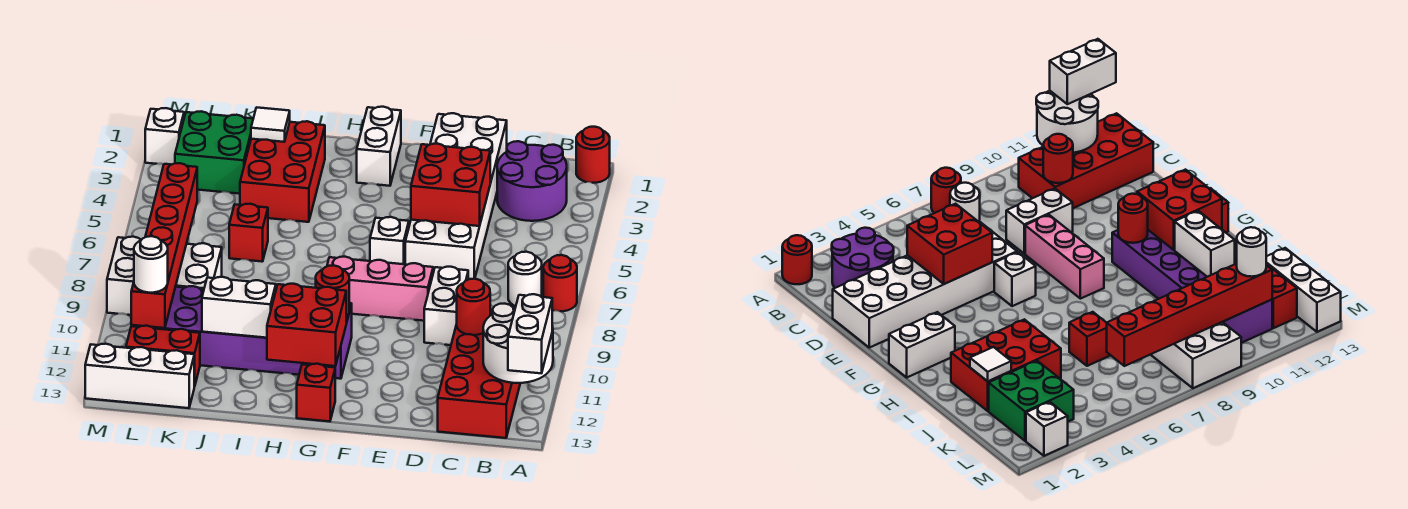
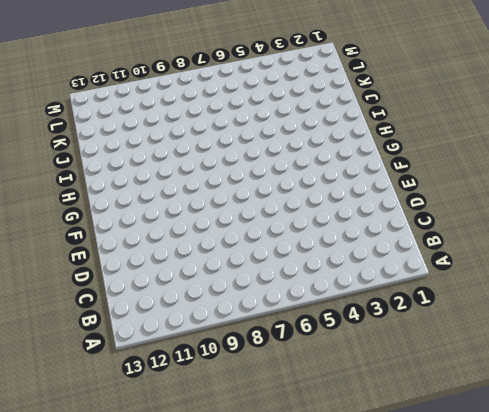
none -> red round brick A1 level 1
none -> red round brick A7 level 1
none -> purple round brick B2:C3 level 1

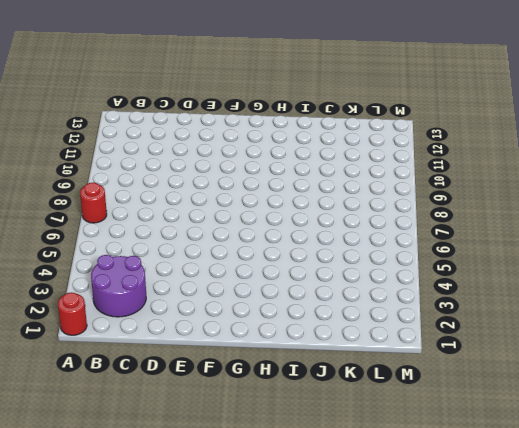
none -> white round brick B7 level 1
none -> red brick B10:C13 level 1
none -> white brick D1:E6 level 1

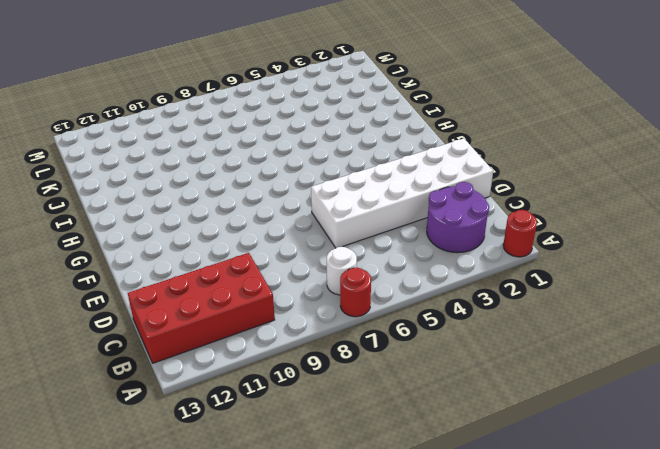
none -> white brick D8:D9 level 1
none -> pink brick E8:G8 level 1
none -> white brick F6 level 1

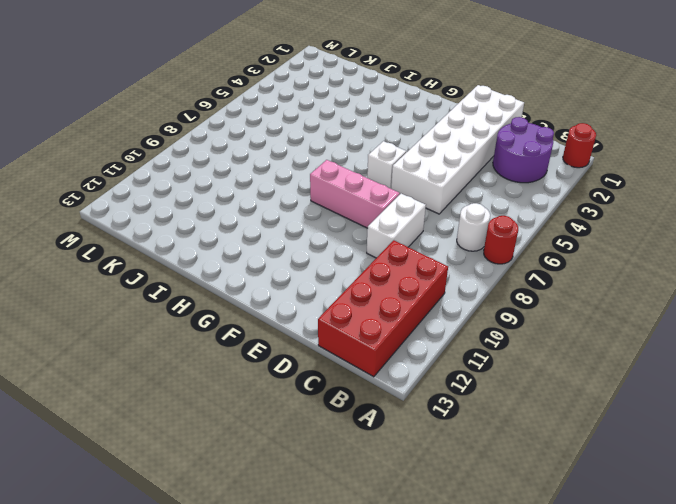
none -> white brick G1:G2 level 1
none -> purple brick G10:L11 level 1
none -> red brick G13 level 1

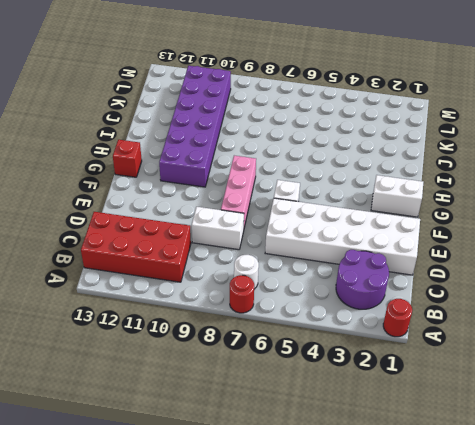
none -> red brick I2:J4 level 1
none -> red brick J6 level 1
none -> green brick K2:L3 level 1

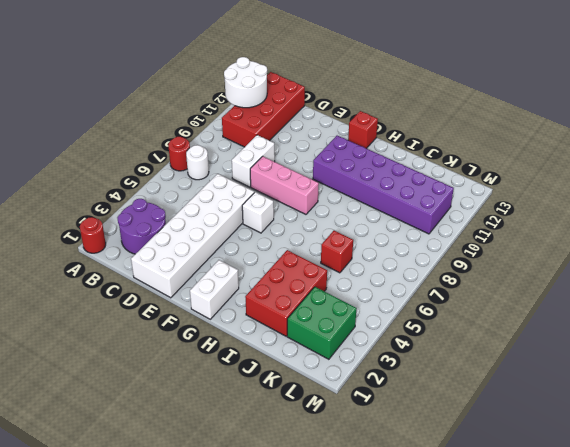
none -> white brick K8:M9 level 1
none -> red brick K12:L12 level 1
none -> white brick K13:M13 level 1

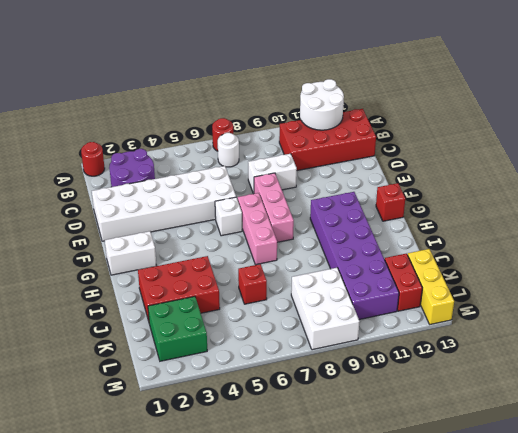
pink brick F7:H7 level 1 -> none
yellow brick K13:M13 level 1 -> white brick K13:M13 level 1
none -> white brick M2 level 1
none -> red round brick C10 level 2
none -> red brick D4:E5 level 2

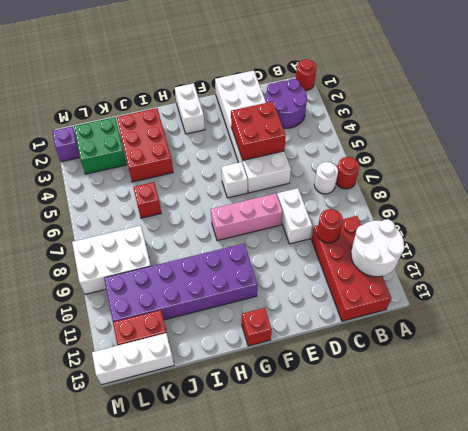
purple brick M2 level 1 -> white brick M2 level 1
none -> red round brick G10 level 2
none -> red brick G11:H12 level 2
none -> white brick I11:J11 level 2

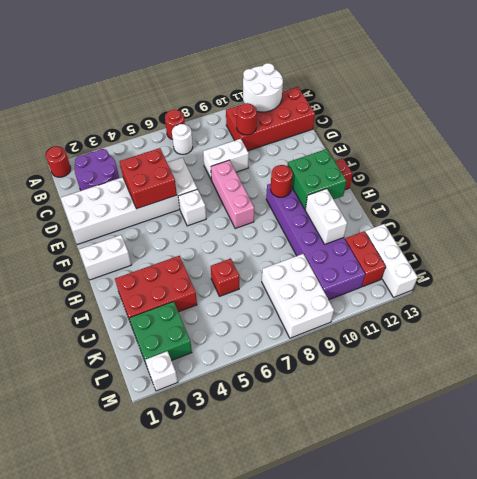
green brick G11:H12 level 2 -> red brick G11:H12 level 2
none -> white tile J2 level 2
none -> red brick L6:L11 level 2
none -> white brick A12:A13 level 3

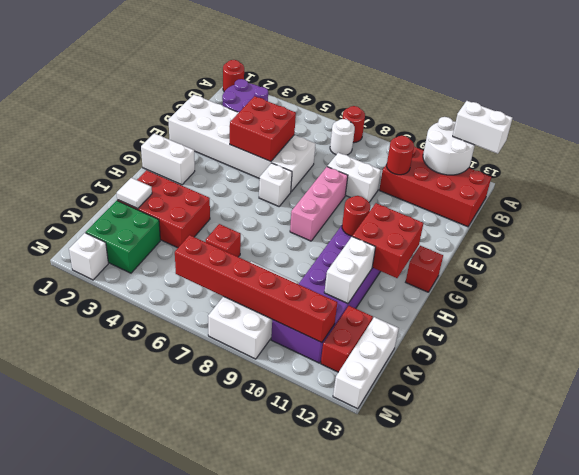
none -> white round brick L11 level 3

